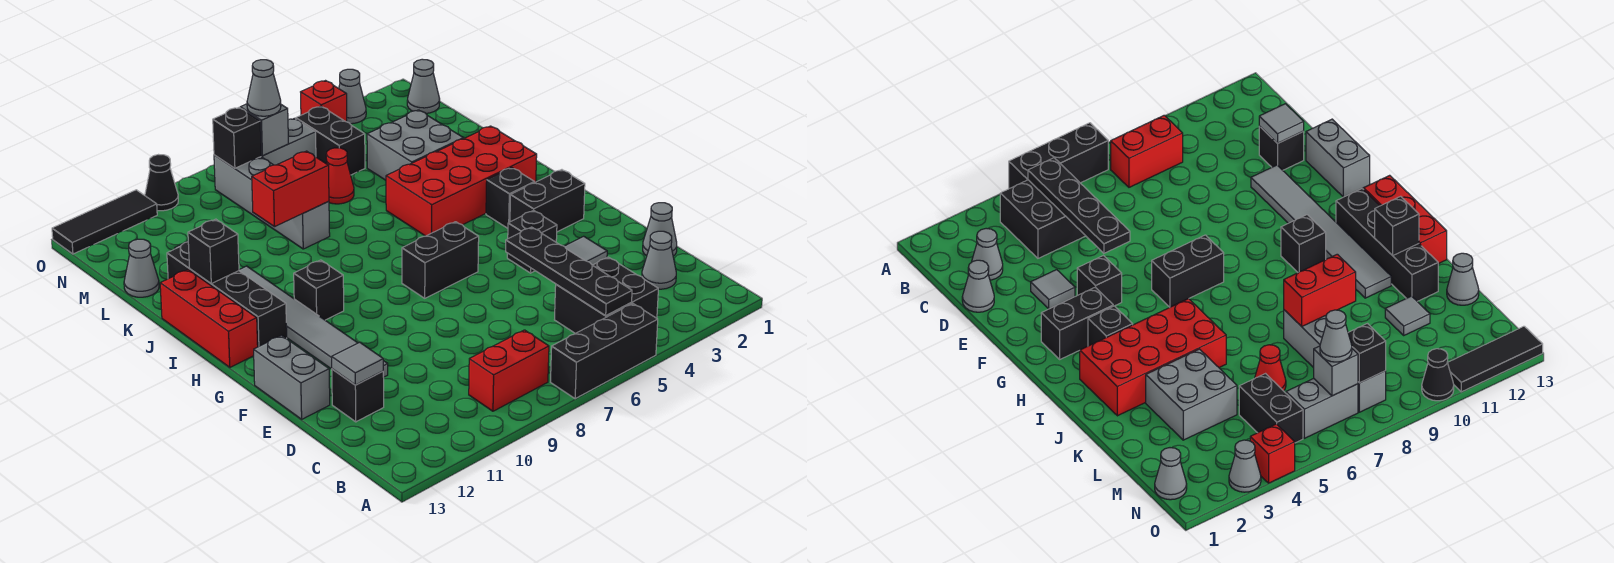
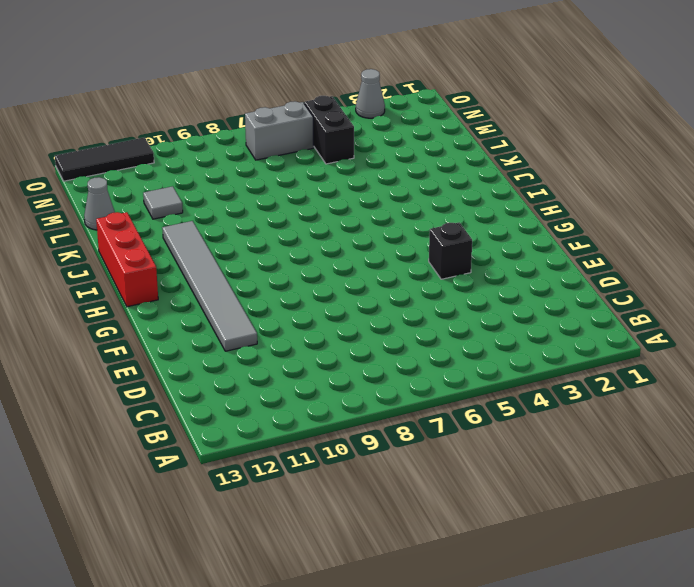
none -> black brick A5:A7 level 1
none -> black brick B4:C5 level 1
none -> red brick B8:B9 level 1
none -> grey cone C2 level 1

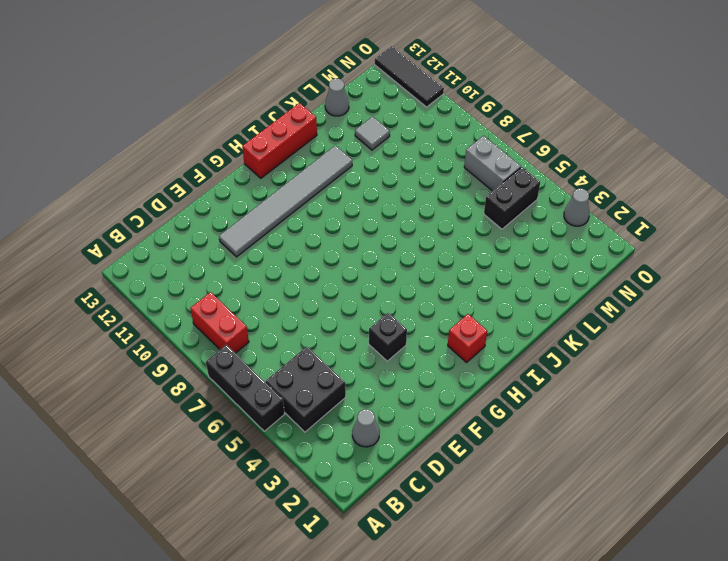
red brick H2 level 1 -> red brick O4 level 1
none -> grey cone D1 level 1
none -> black brick D12 level 1
none -> grey tile E3 level 1
none -> grey brick E13:F13 level 1

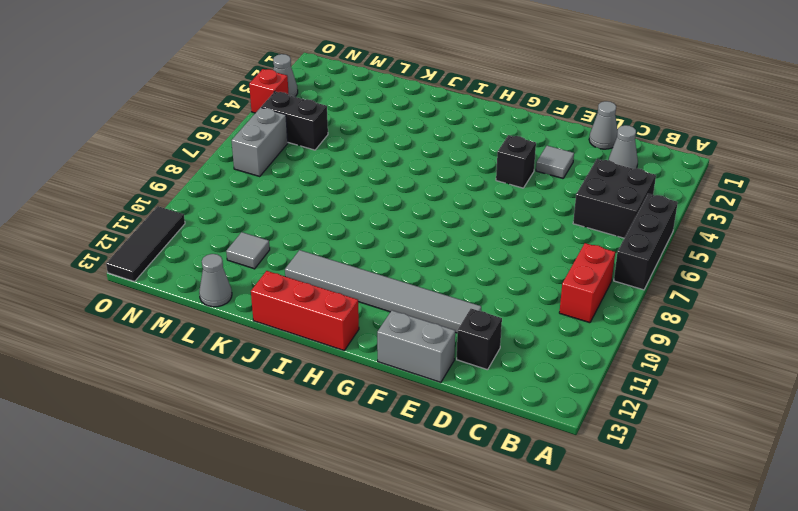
none -> black brick G2:G3 level 1
none -> black brick G6:G7 level 1
none -> black brick H3 level 1
none -> black brick H10 level 1

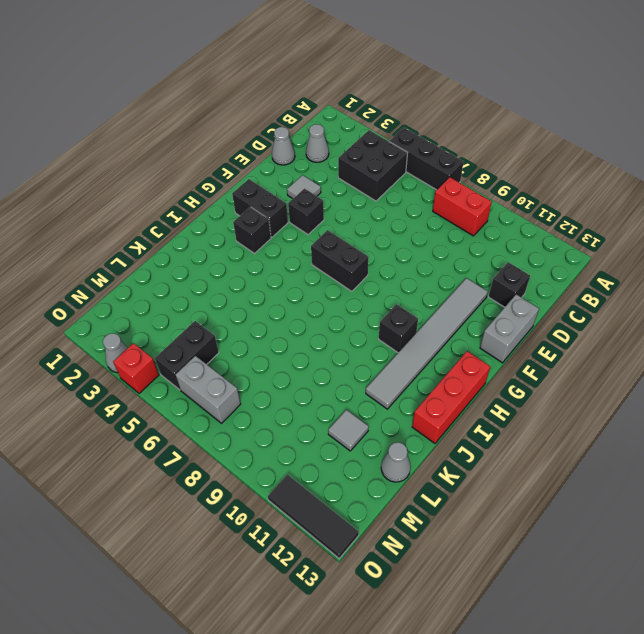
none -> black brick H12:K12 level 1
none -> red brick I2:J5 level 1
none -> grey brick K3:L4 level 1
none -> grey brick K8:N8 level 1

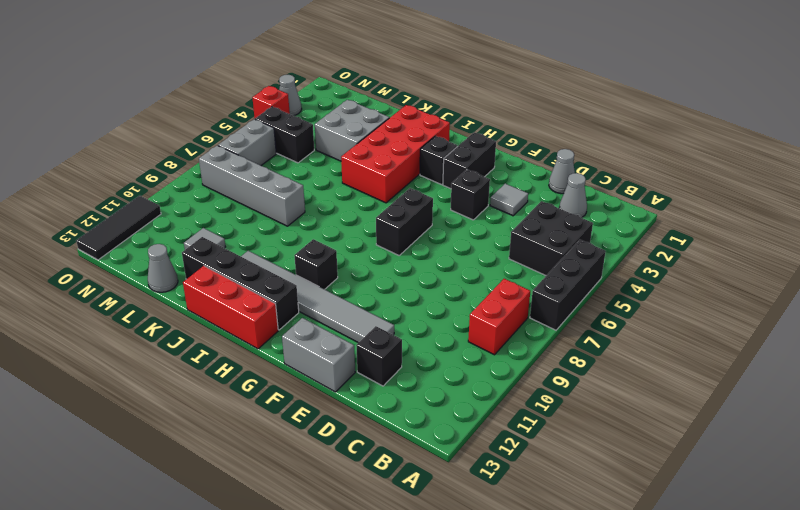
none -> red cone L6 level 1
none -> grey cone N1 level 1
none -> black cone O10 level 1
none -> black plate B5:E5 level 2

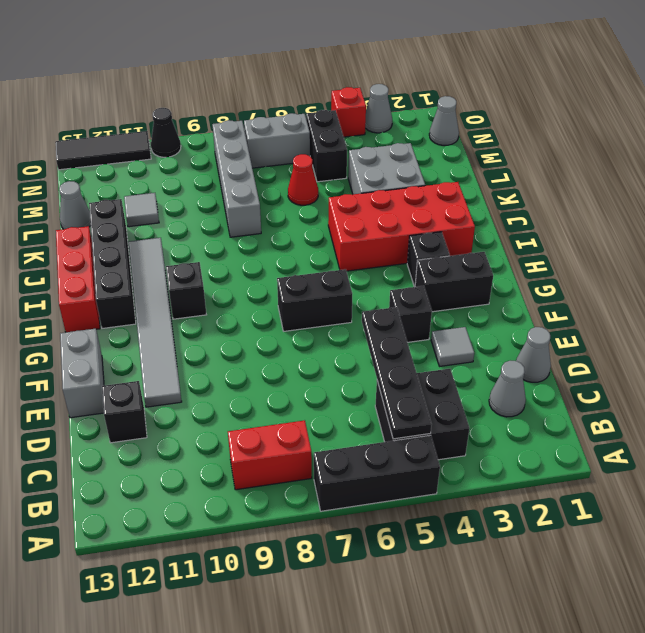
none -> grey tile D12 level 2
none -> black brick J12 level 2
none -> red brick K8:K9 level 2
none -> grey brick N7 level 2

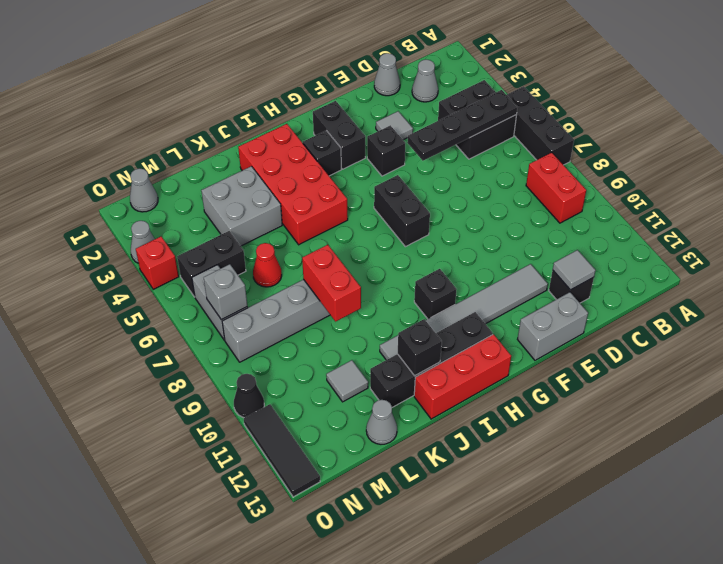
none -> black brick N8 level 2
none -> grey cone N7 level 3

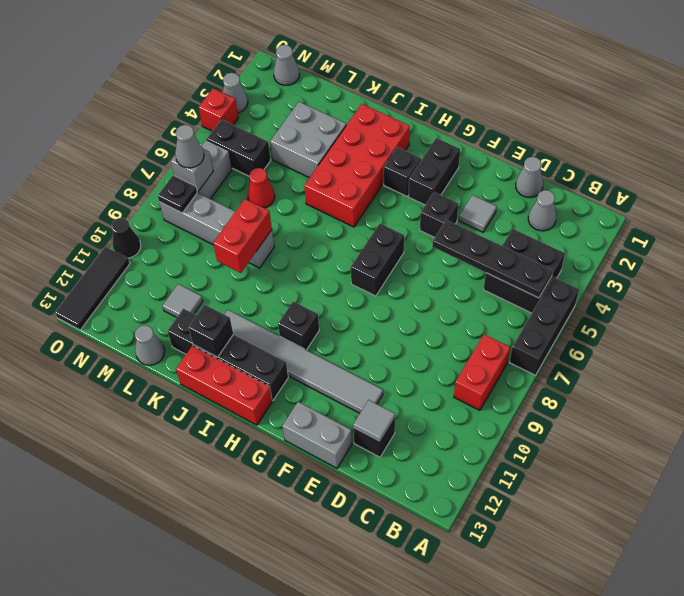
black plate N8 level 2 -> black brick N8 level 2

